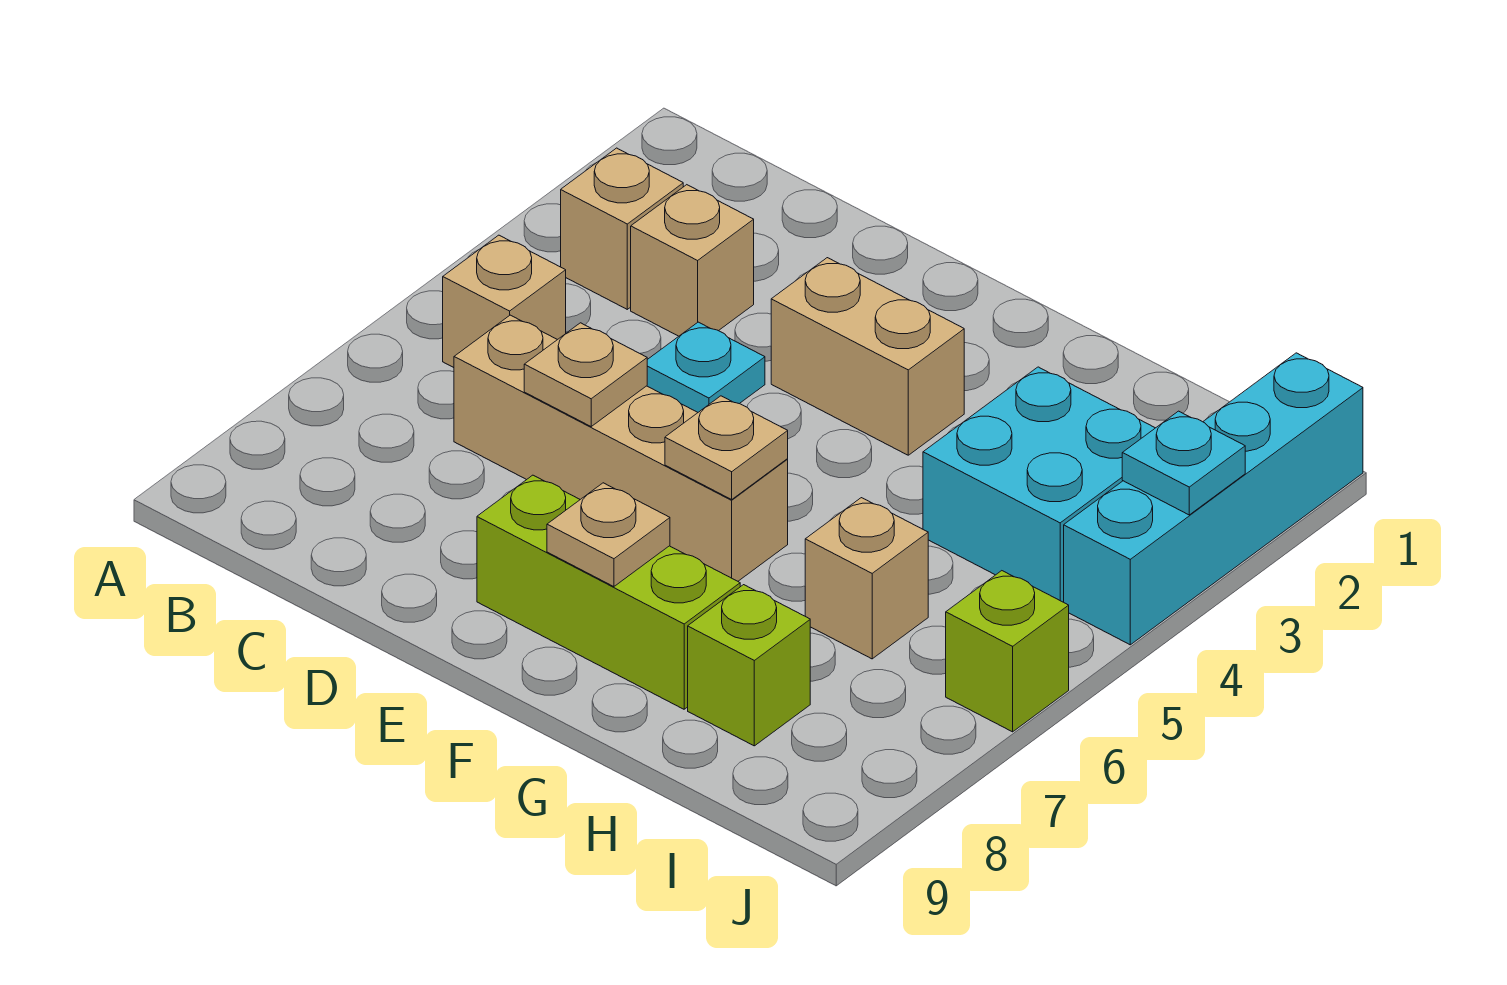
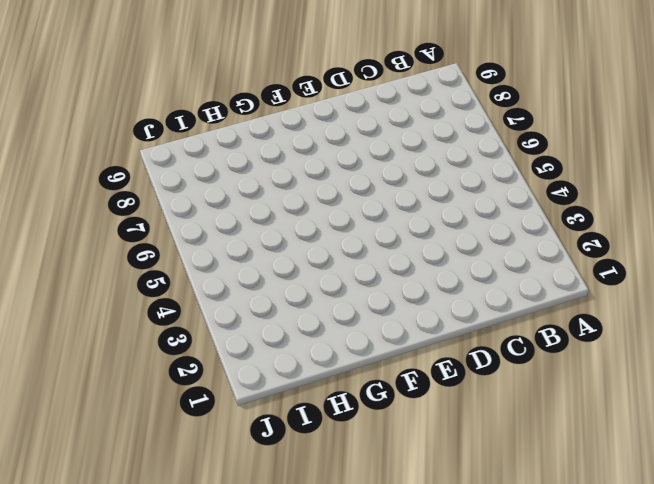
none -> tan brick B3 level 1
none -> tan brick B5 level 1
none -> tan brick C3 level 1

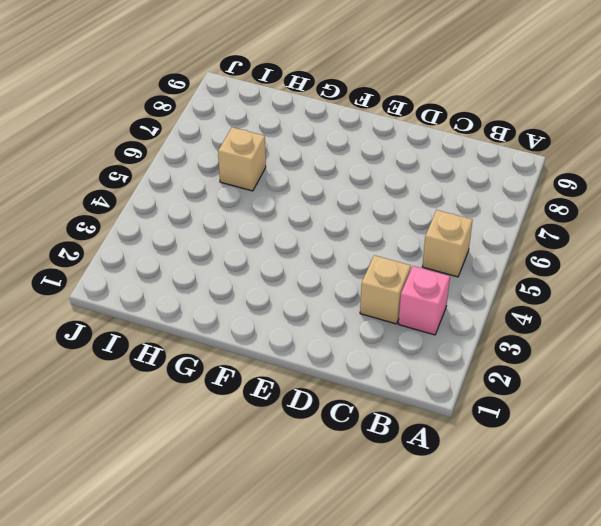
pink brick B3 level 1 -> tan brick B3 level 1
none -> tan brick C6:F6 level 1
none -> cyan plate D4 level 1
none -> tan brick E3:F3 level 1

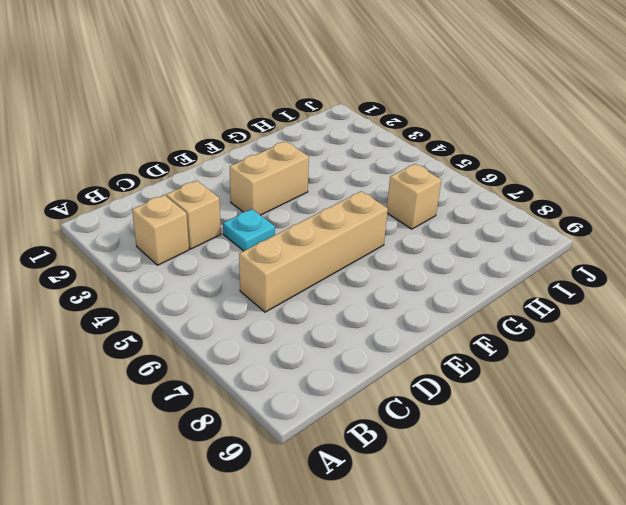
none -> tan brick B5 level 1
none -> lime brick E8:G8 level 1
none -> cyan brick H3:I4 level 1

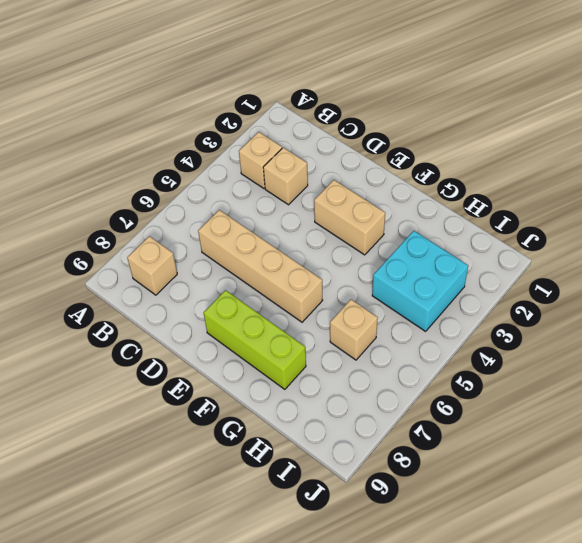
tan brick B8 level 1 -> tan brick B5 level 1
none -> cyan plate D4 level 1
none -> lime brick H8 level 1
none -> cyan brick J1:J4 level 1

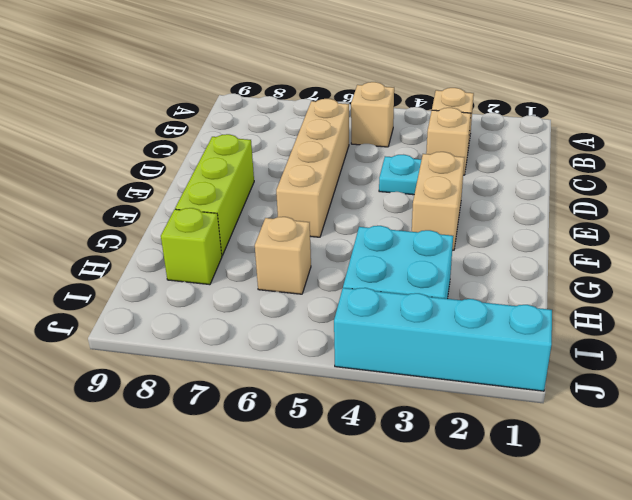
none -> lime brick J6 level 1
none -> tan plate D6 level 2
none -> tan plate F6 level 2

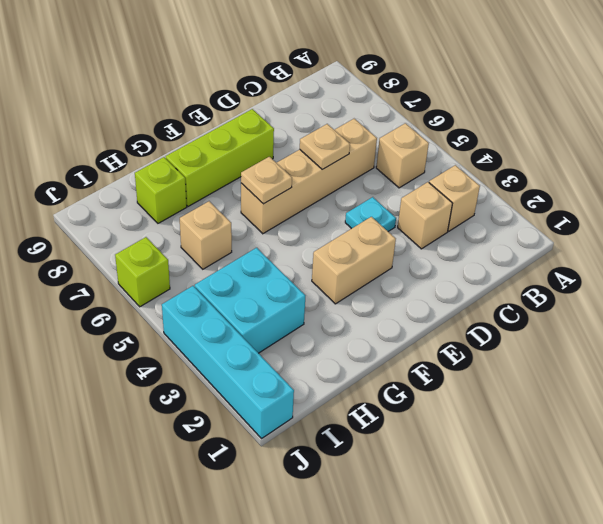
none -> tan plate F8 level 2
none -> cyan plate J3 level 2

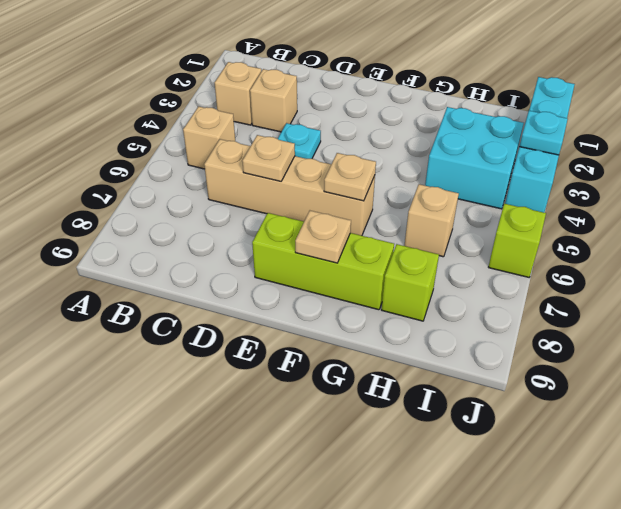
none -> tan brick E3:F3 level 1

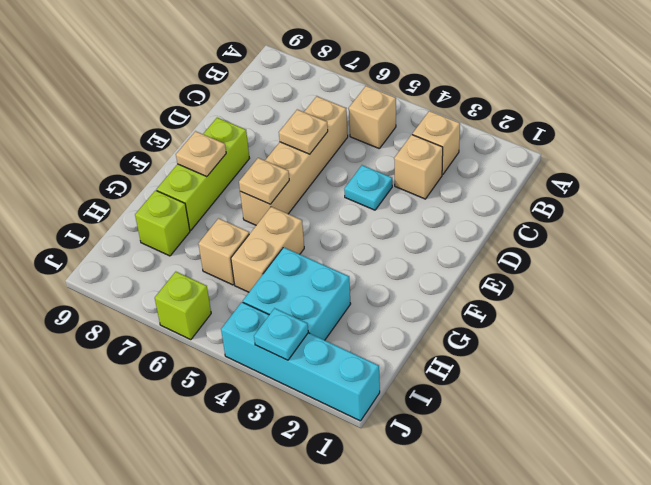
tan brick G5:H5 level 1 -> tan brick E3:F3 level 1

